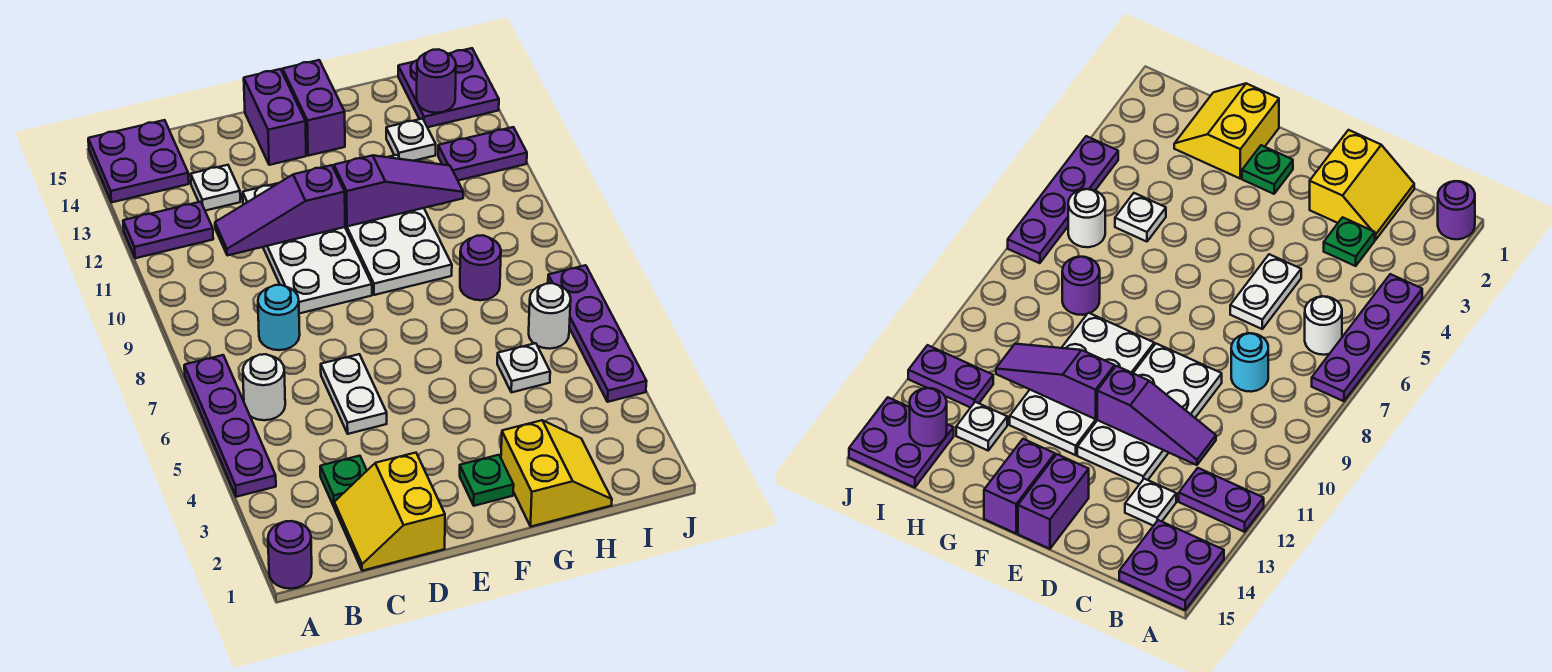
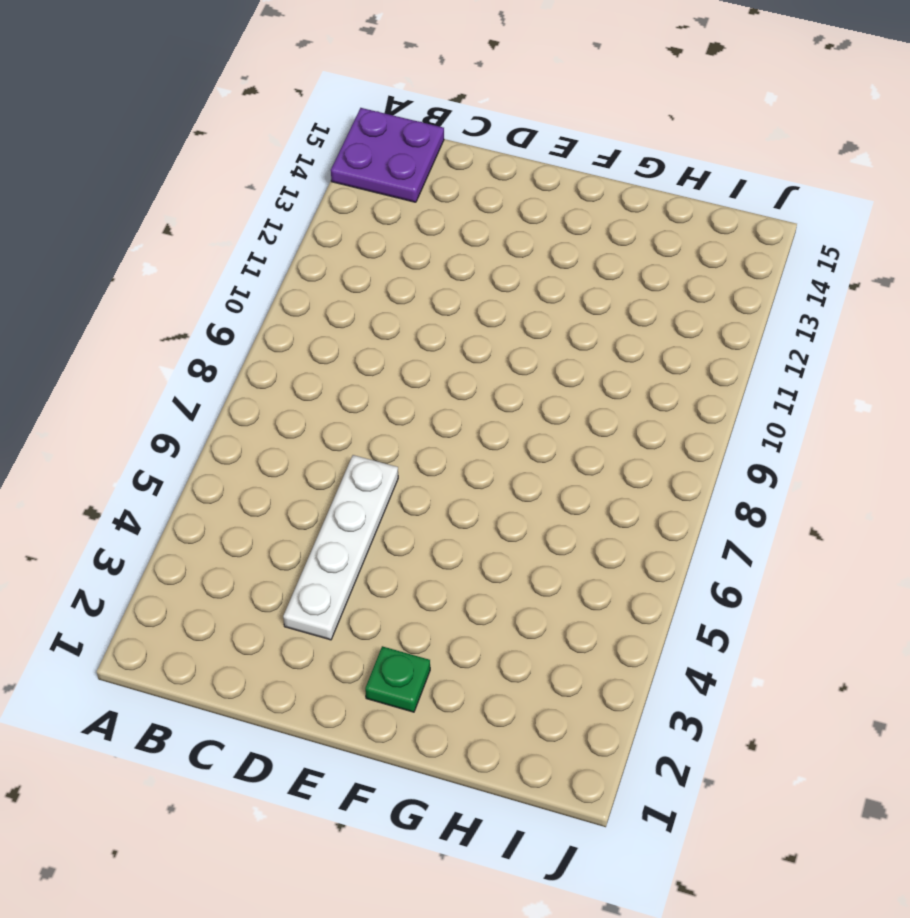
white plate D3:D6 level 1 -> white plate D5:D6 level 1
none -> purple round brick A1 level 1
none -> purple plate A4:A7 level 1
none -> purple plate A12:B12 level 1

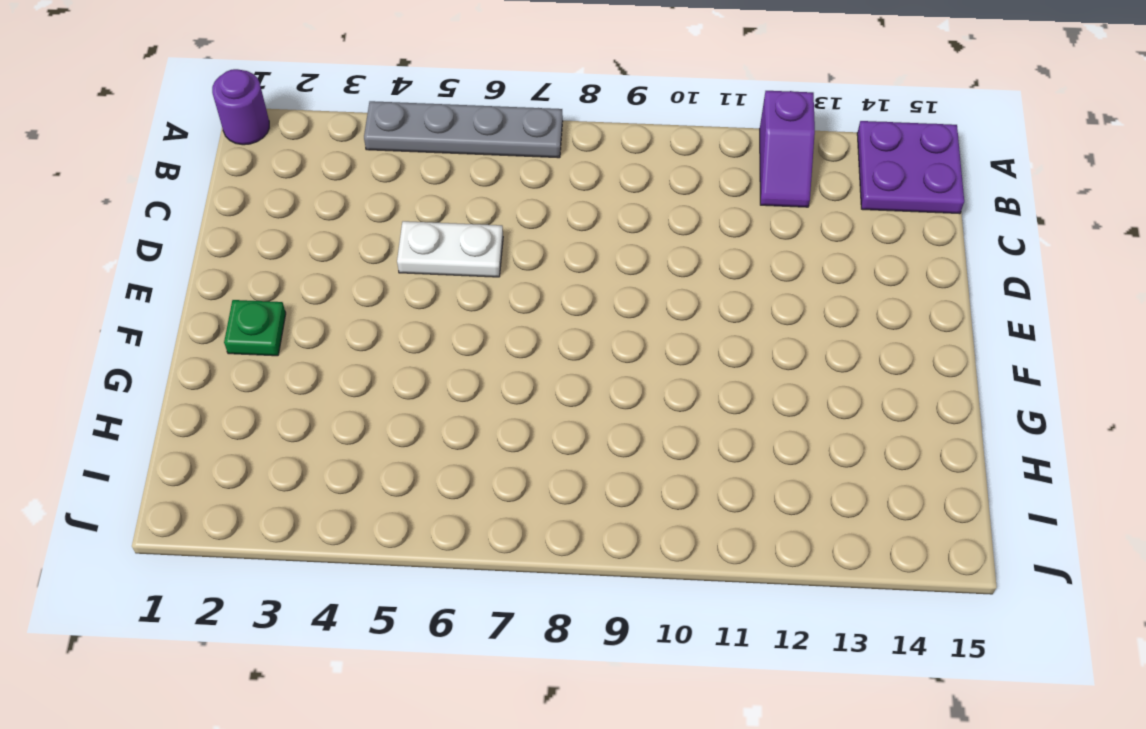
grey plate A4:A7 level 1 -> purple plate A4:A7 level 1
purple slope A12:B12 level 1 top A -> purple plate A12:B12 level 1
none -> white round brick B6 level 1
none -> yellow slope C1:D2 level 1 top D
none -> green plate C3 level 1

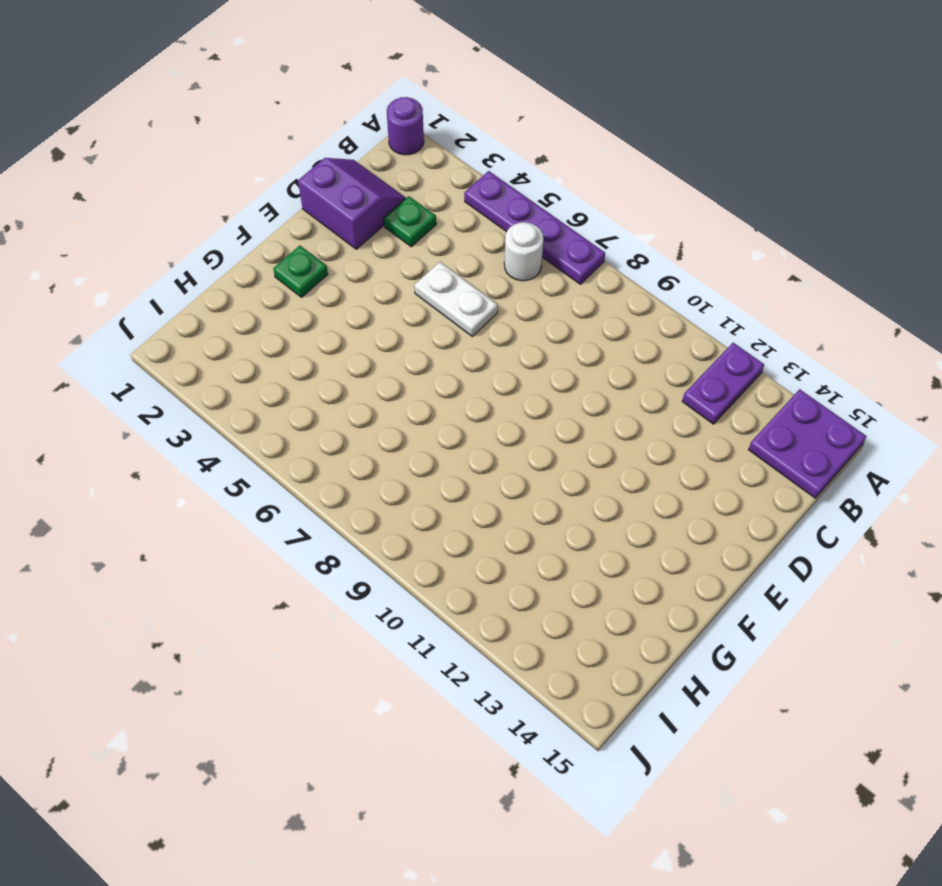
purple slope C1:D2 level 1 top D -> yellow slope C1:D2 level 1 top D
none -> cyan round brick C8 level 1
none -> white plate C13 level 1
none -> white plate D9:E12 level 1

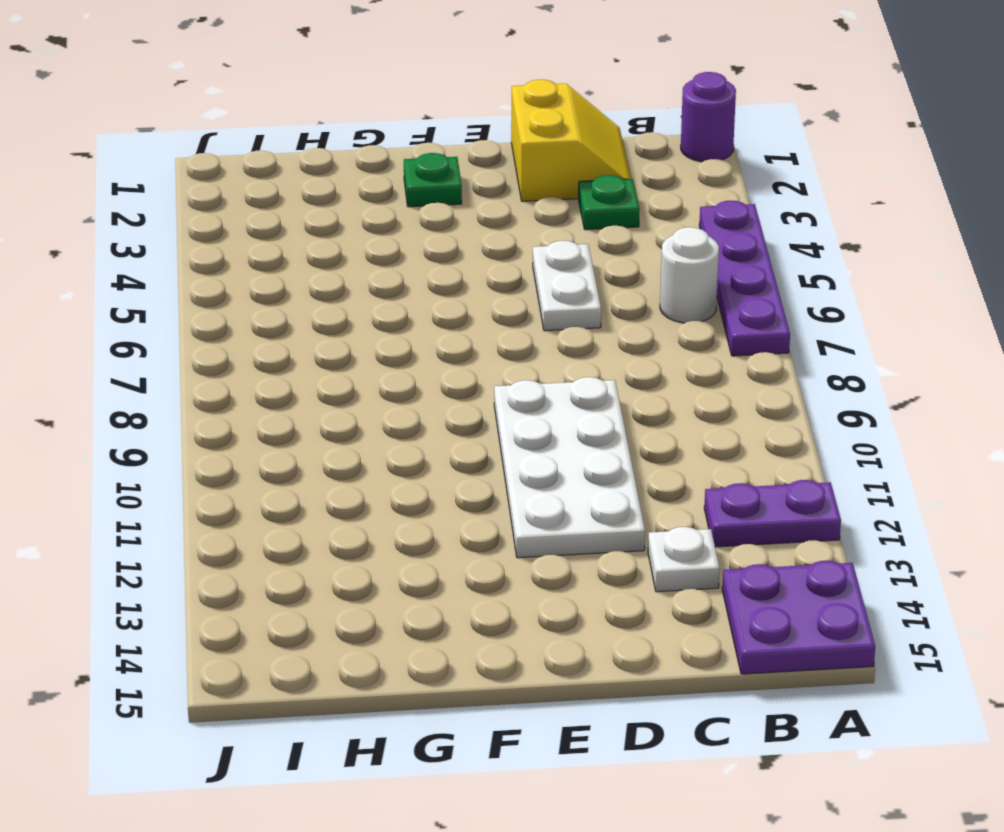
none -> cyan round brick C8 level 1
none -> purple brick E14:E15 level 1
none -> white plate F9:G12 level 1

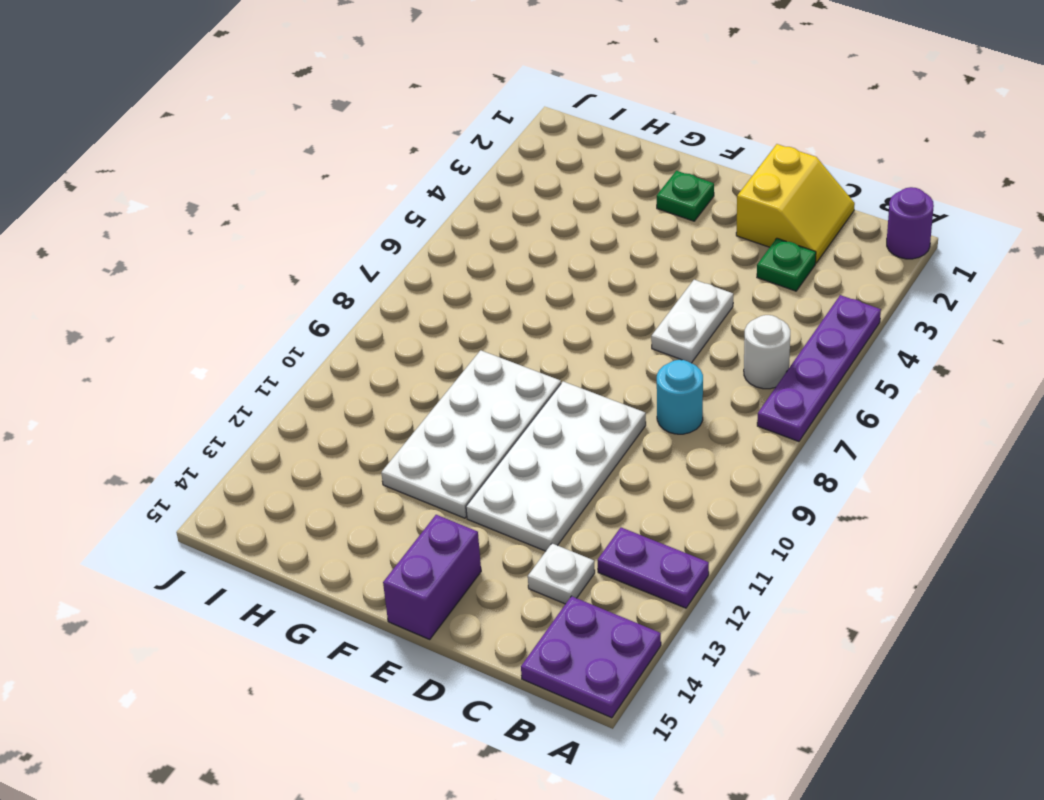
none -> purple brick F14:F15 level 1
none -> yellow slope G1:H2 level 1 top G
none -> white plate H5 level 1

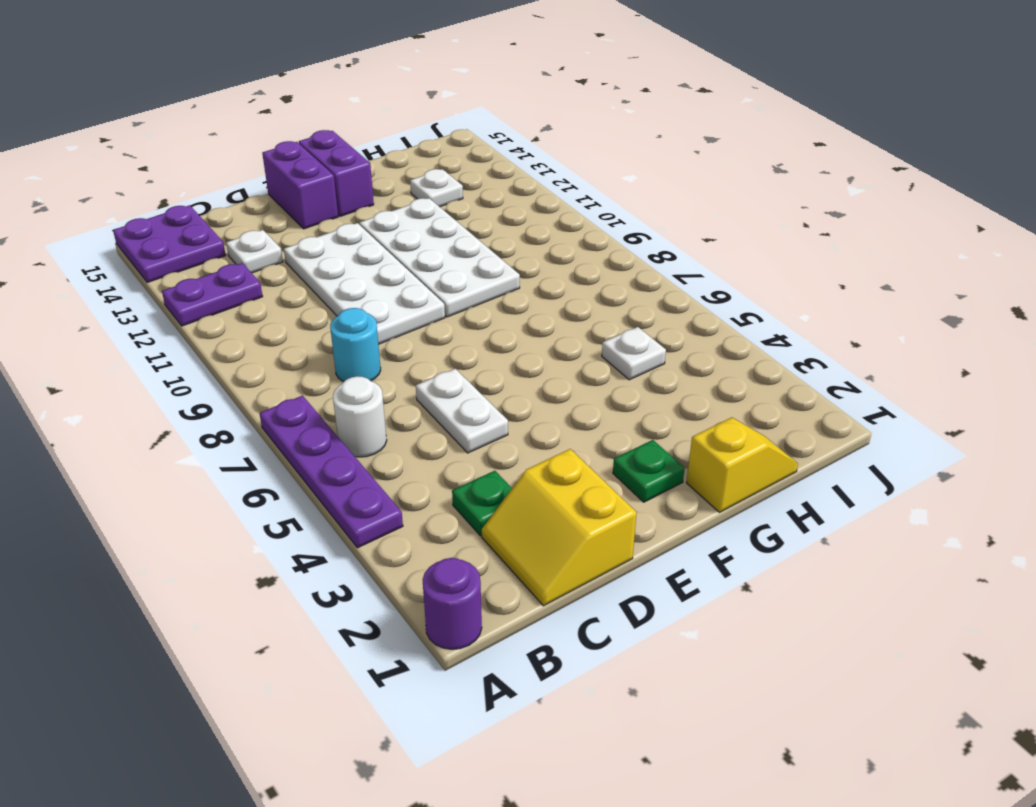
yellow slope G1:H1 level 1 top G -> yellow slope G1:H2 level 1 top G
none -> purple round brick H8 level 1
none -> white round brick I6 level 1
none -> purple plate I12:J12 level 1

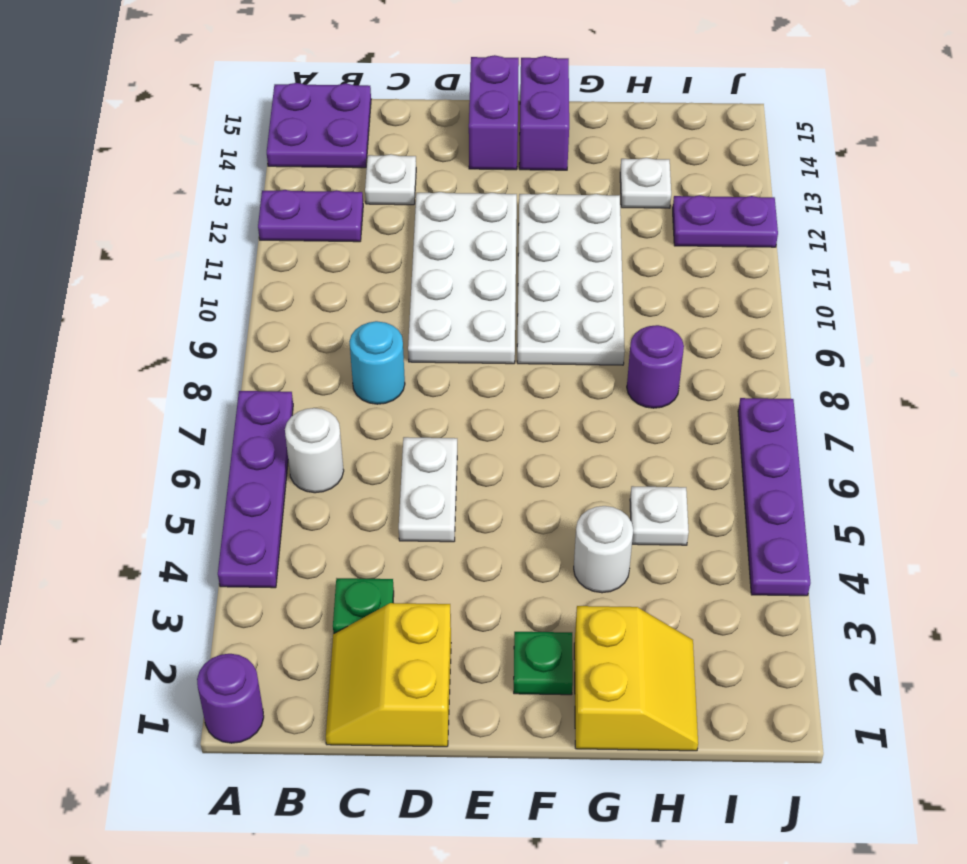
white round brick G4 level 1 -> white round brick I6 level 1
none -> purple plate I14:J15 level 1
none -> purple slope C11:E11 level 2 top E
none -> purple slope F11:H11 level 2 top F

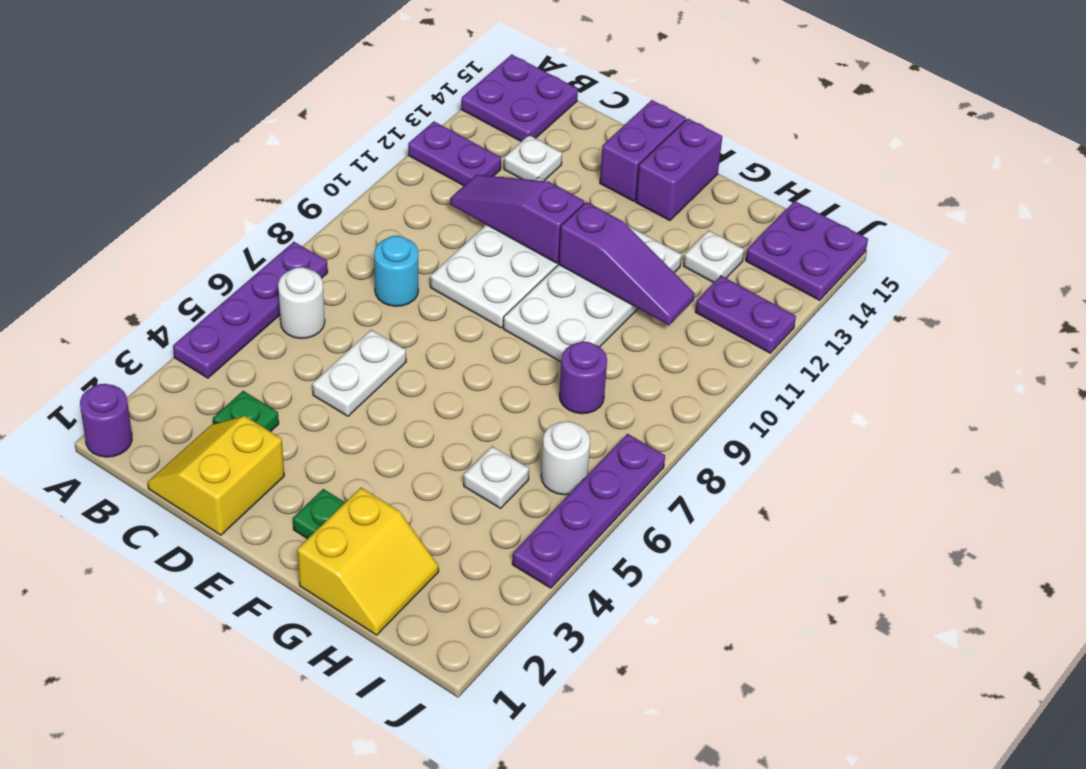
none -> purple round brick I14 level 2

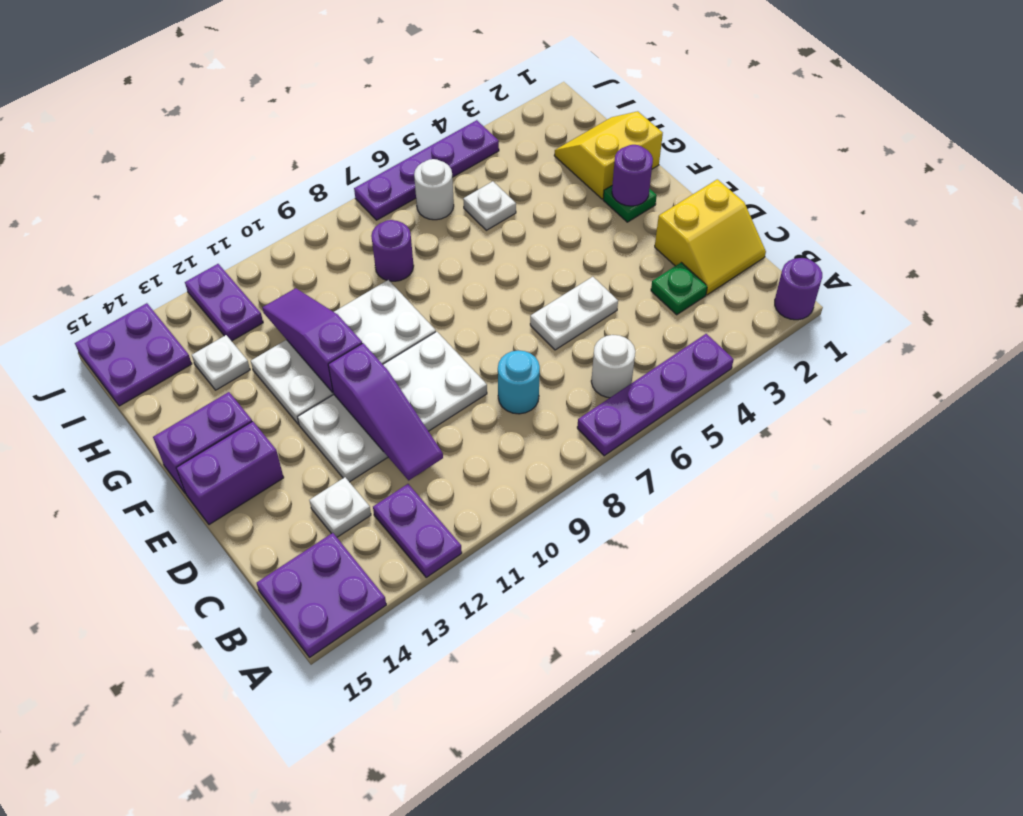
purple round brick F2 level 2 -> purple round brick I14 level 2

